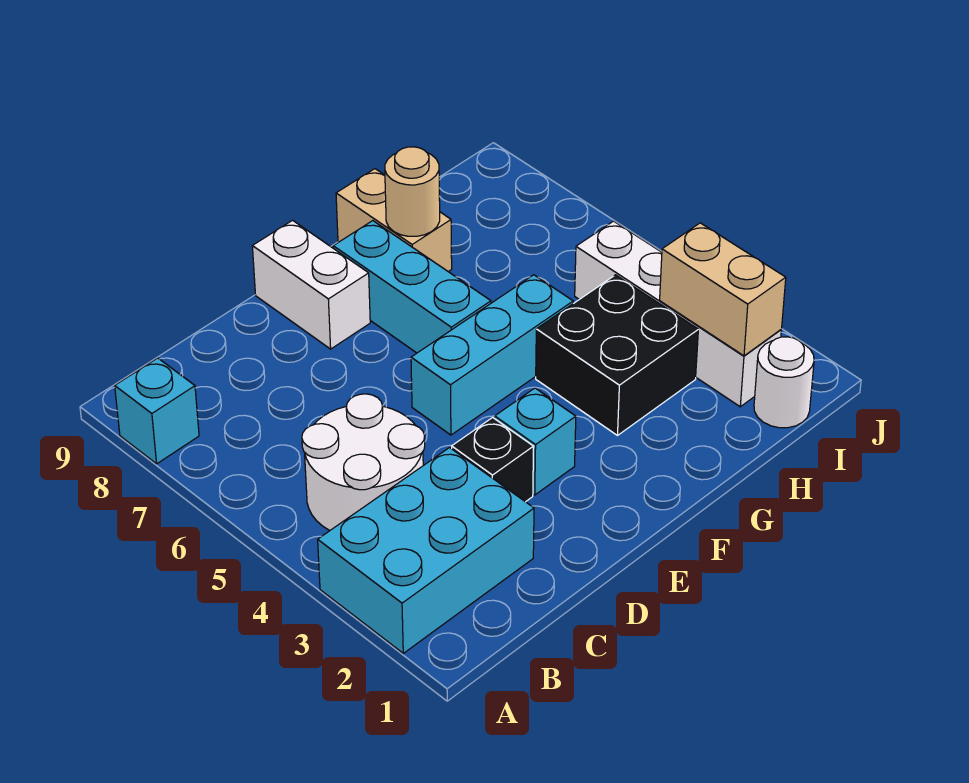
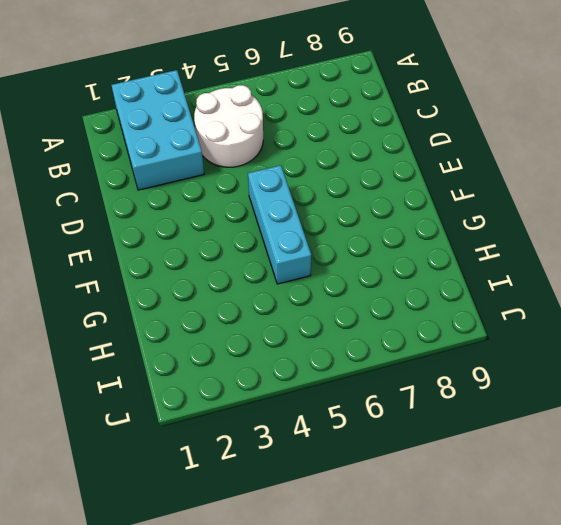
none -> cyan brick A8 level 1
none -> black brick D3 level 1
none -> cyan brick E3 level 1

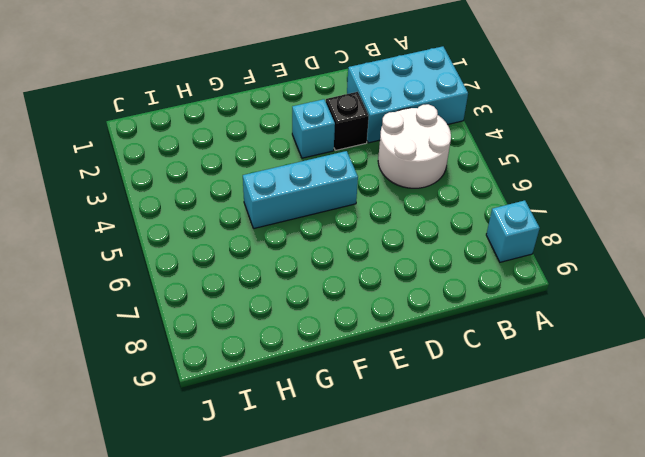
none -> white brick E8:E9 level 1
none -> cyan brick F6:F8 level 1
none -> black brick G3:H4 level 1

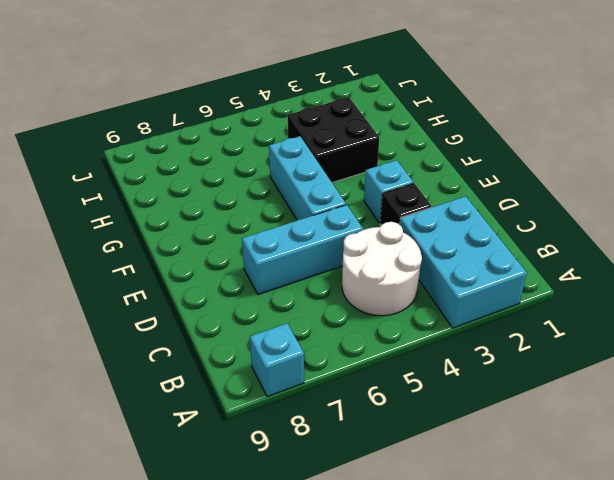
cyan brick D5:D7 level 1 -> cyan brick F6:F8 level 1
none -> white brick E8:E9 level 1
none -> tan brick G8:G9 level 1
none -> white round brick I1 level 1

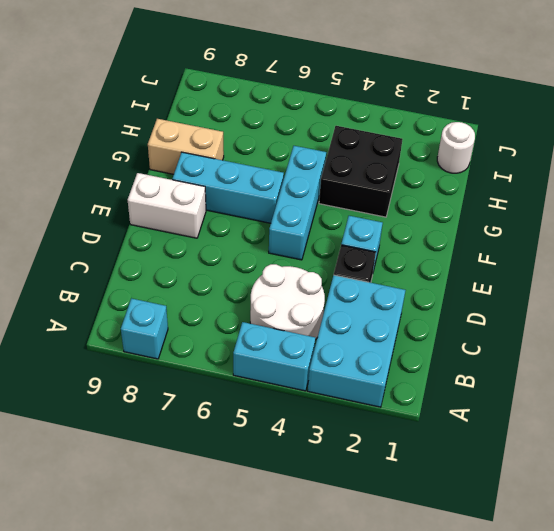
cyan brick A4:A5 level 1 -> none
none -> white brick I2:I5 level 1
none -> tan round brick G8 level 2
none -> tan brick I2:I3 level 2

